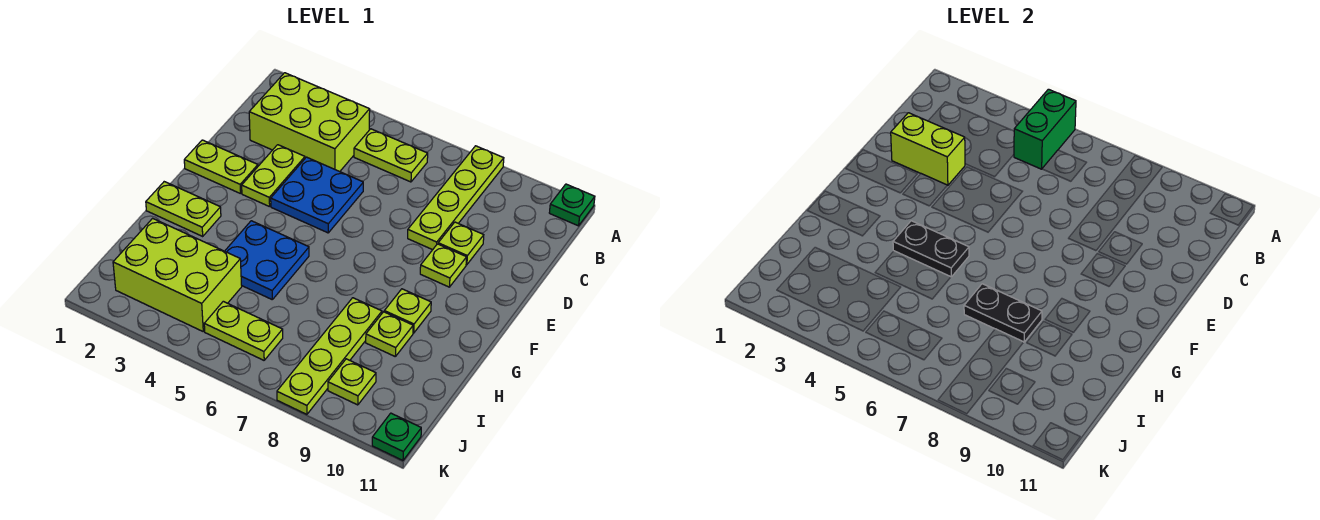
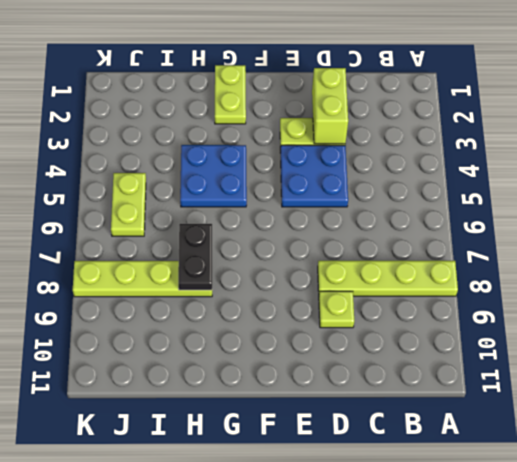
none -> green plate A11 level 1
none -> lime brick B2:C4 level 1
none -> lime plate B5:B6 level 1

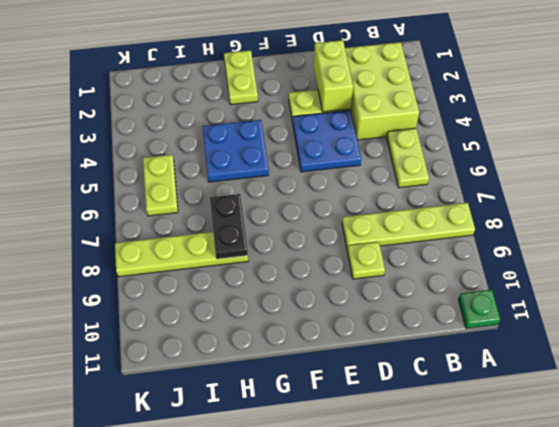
none -> lime plate E1:E2 level 1
none -> lime plate E9 level 1
none -> lime plate G9 level 1

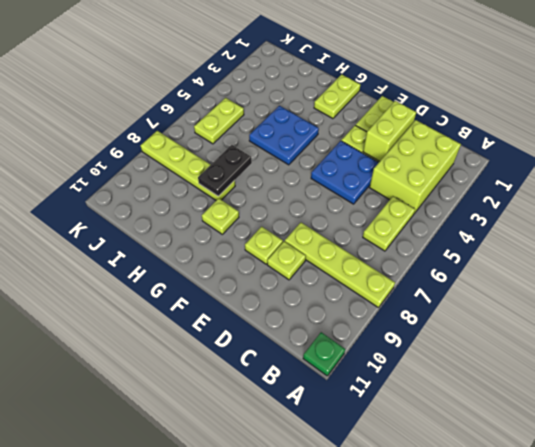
none -> lime plate H9 level 1
none -> lime brick I2:J4 level 1
none -> lime plate J9 level 1

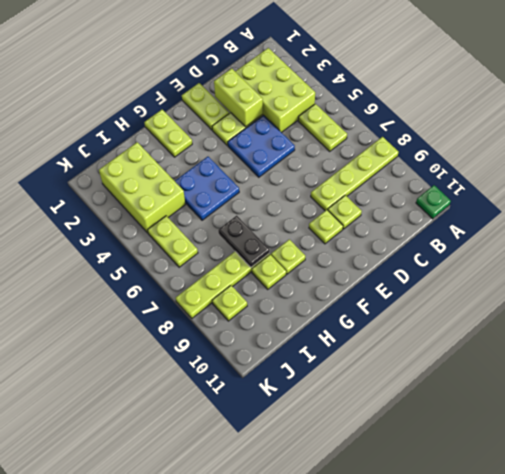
none -> green plate K11 level 1
none -> green brick A5:B5 level 2
none -> black plate G4:G5 level 2

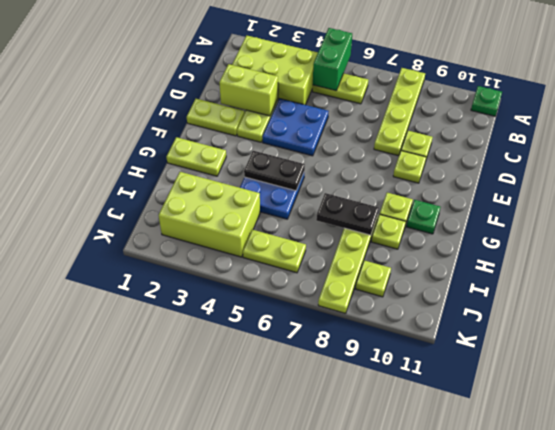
green plate G10 level 1 -> green plate K11 level 1

